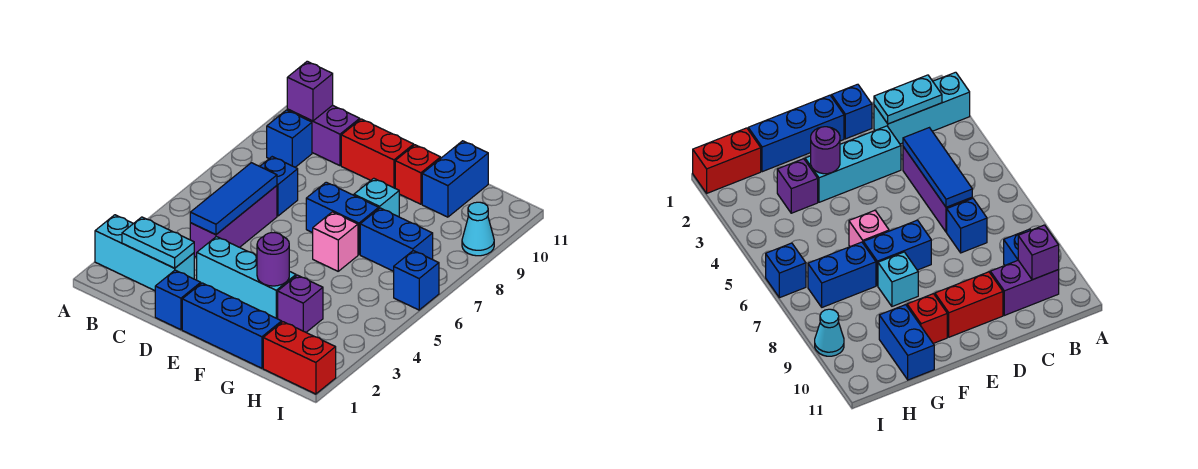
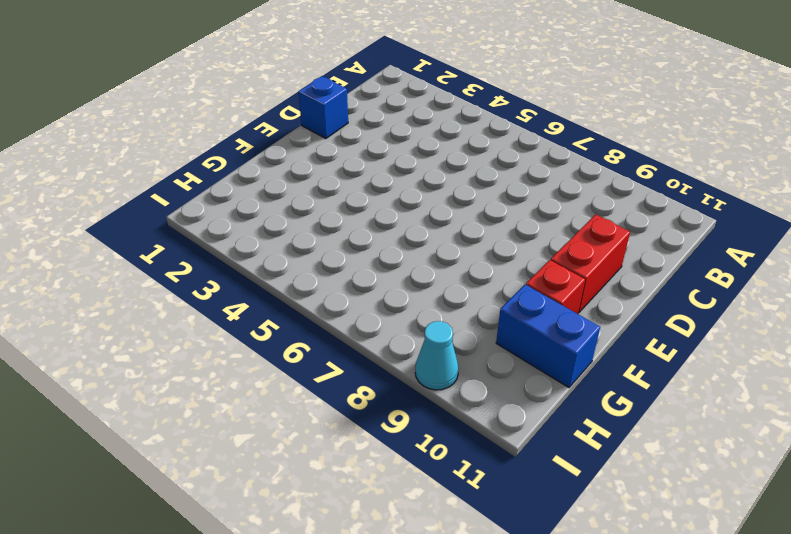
none -> cyan brick A2:C2 level 1
none -> blue brick B9 level 1
none -> purple brick B10:C10 level 1

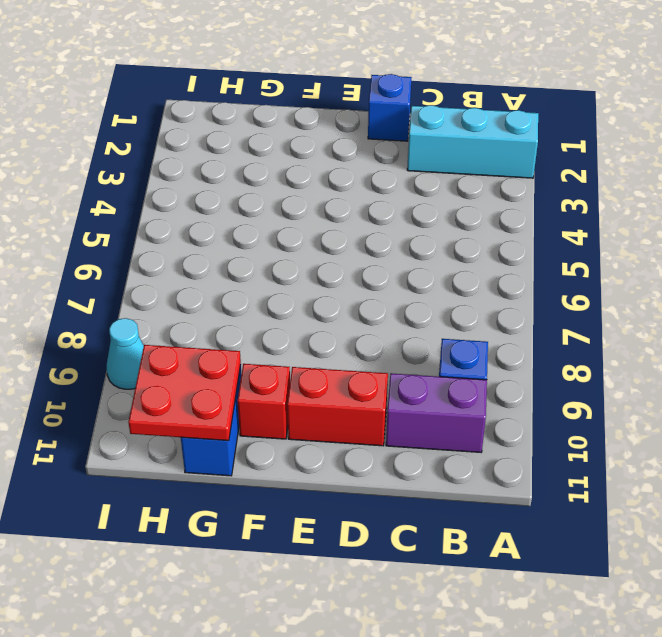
red plate G10:H11 level 2 -> none
none -> purple brick C4:C6 level 1
none -> blue brick C7 level 1
none -> cyan brick D3:F3 level 1

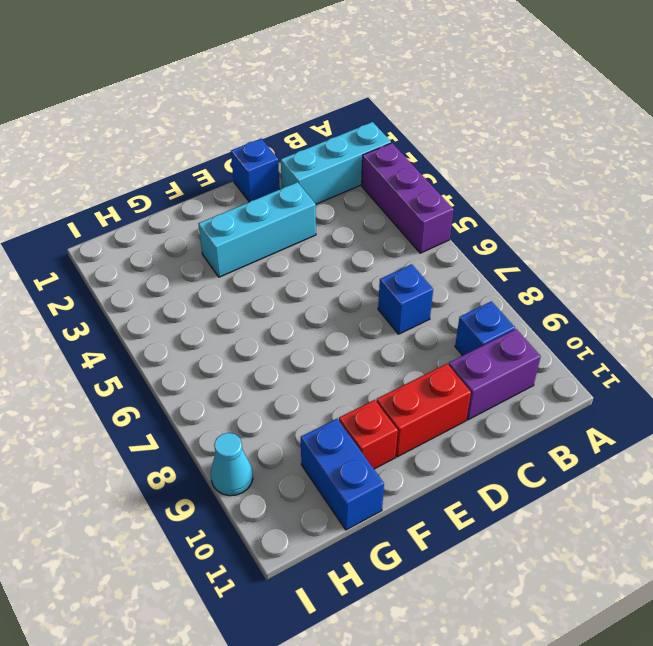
purple brick A3:A5 level 1 -> purple brick C4:C6 level 1
none -> blue brick E1:G1 level 1
none -> blue brick E7:F7 level 1
none -> pink brick F6 level 1

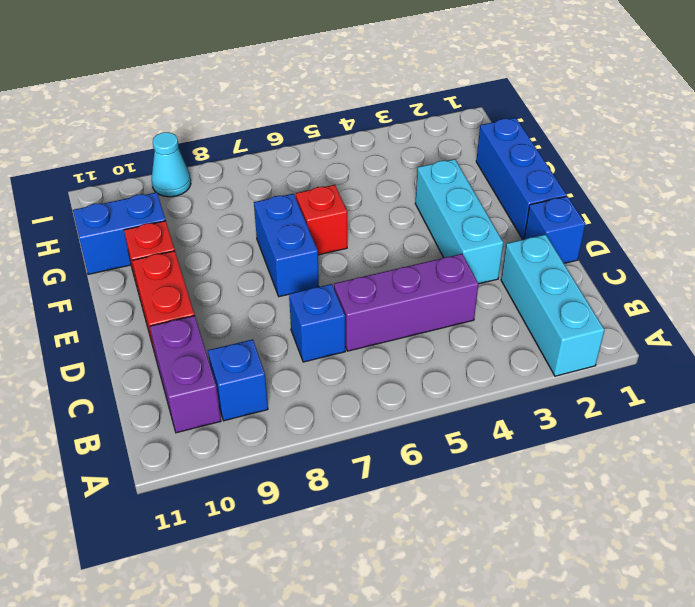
red brick F6 level 1 -> pink brick F6 level 1
none -> cyan brick F8 level 1
none -> purple brick G3 level 1
none -> blue brick G7:H7 level 1

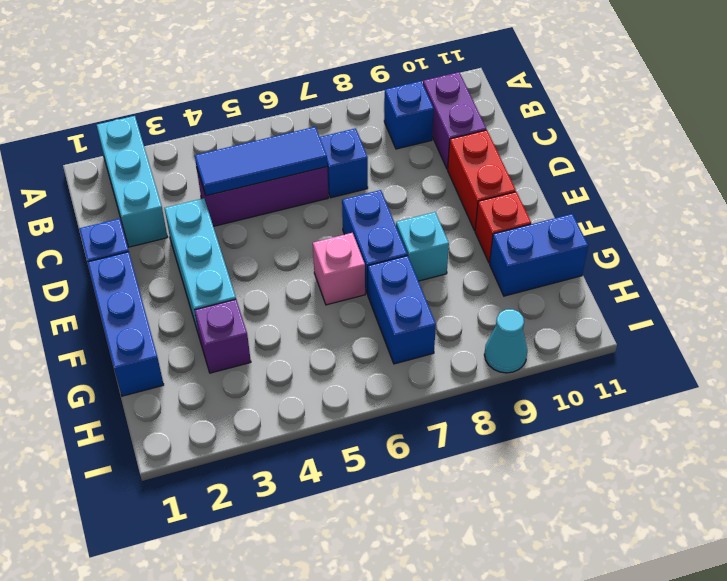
none -> red brick H1:I1 level 1
none -> blue brick I6 level 1
none -> cyan plate B2:C2 level 2

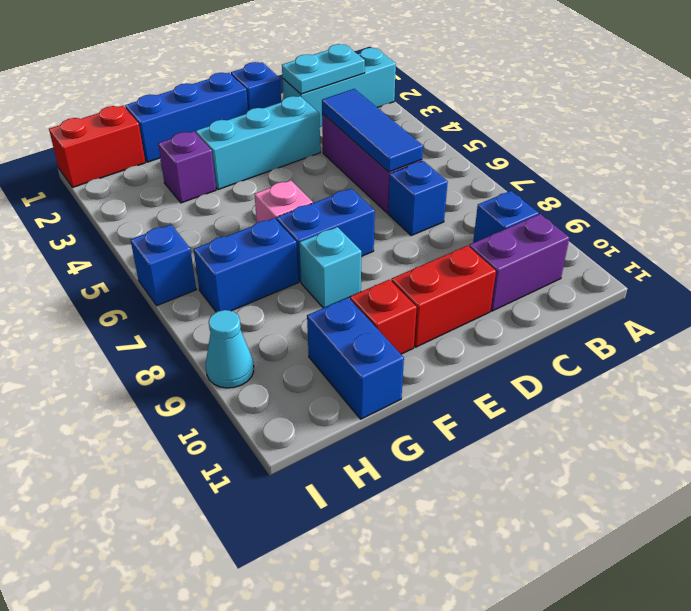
none -> purple brick B10 level 2
none -> purple round brick F3 level 2

